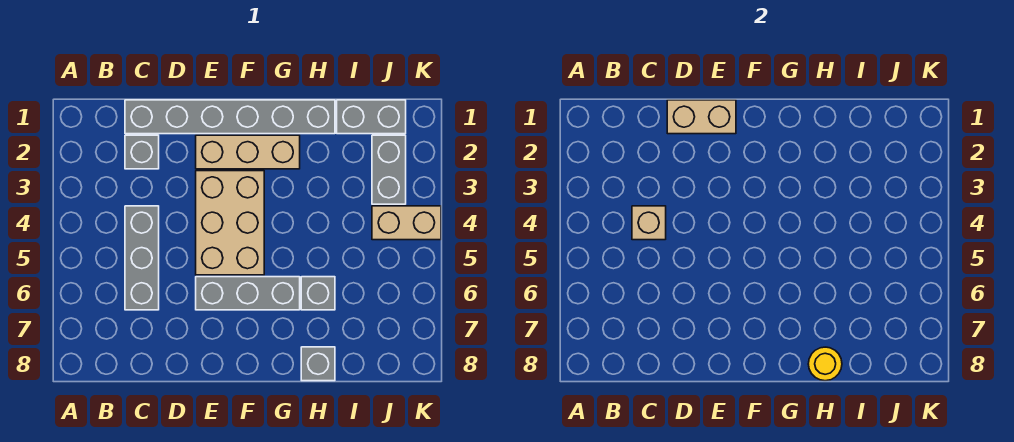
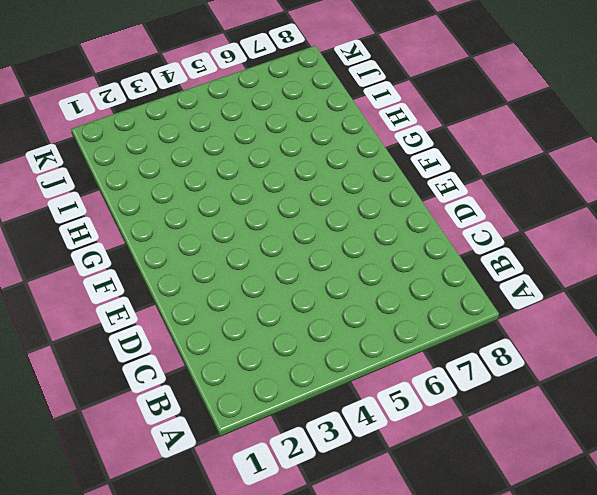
none -> grey brick C1:H1 level 1
none -> grey brick C2 level 1
none -> grey brick C4:C6 level 1

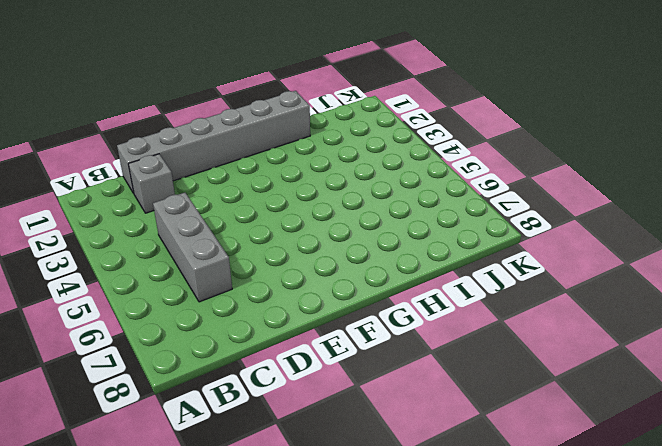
none -> tan brick E2:G2 level 1
none -> tan brick E3:F5 level 1
none -> grey brick E6:G6 level 1

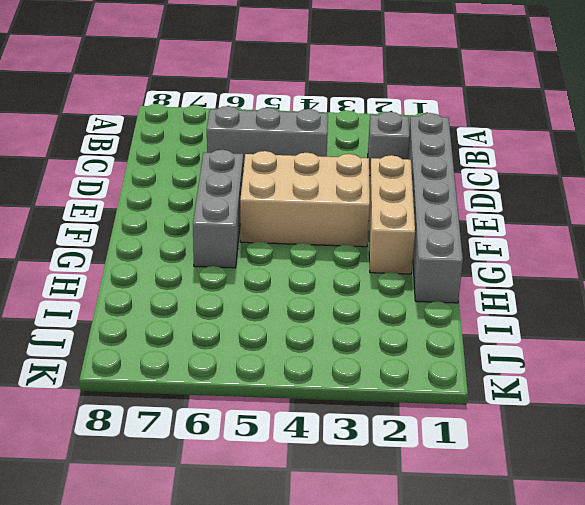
none -> grey brick H6 level 1
none -> grey brick H8 level 1
none -> grey brick I1:J1 level 1

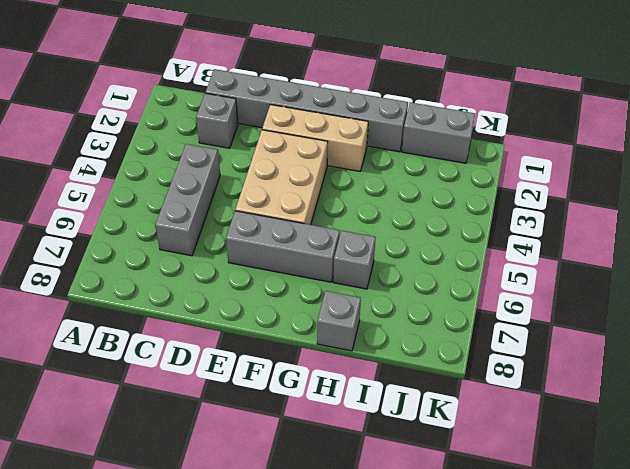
none -> grey brick J2:J3 level 1
none -> tan brick J4:K4 level 1
none -> tan brick C4 level 2

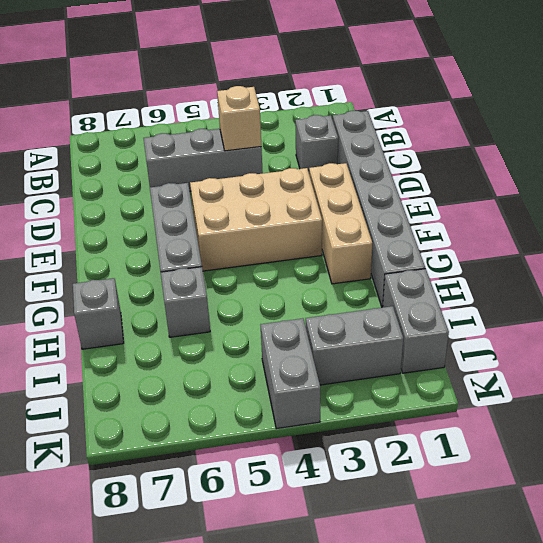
grey brick J4:K4 level 1 -> tan brick J4:K4 level 1
none -> tan brick D1:E1 level 2
none -> yellow round brick H8 level 2

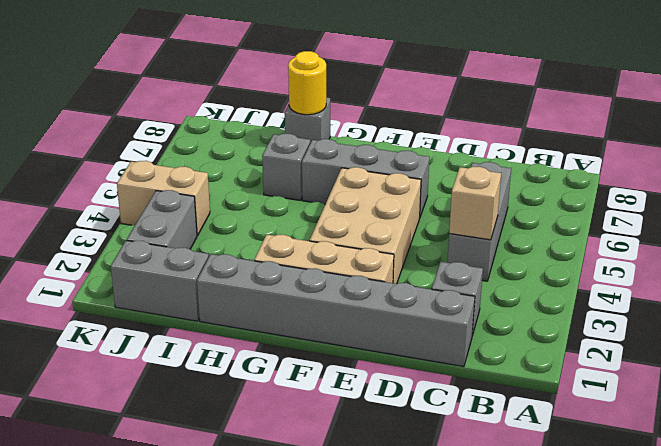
none -> tan brick D1:E1 level 2

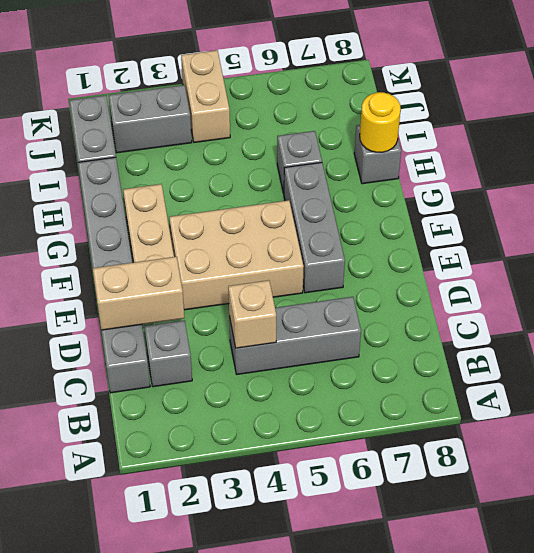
tan brick D1:D2 level 2 -> tan brick D1:E1 level 2

